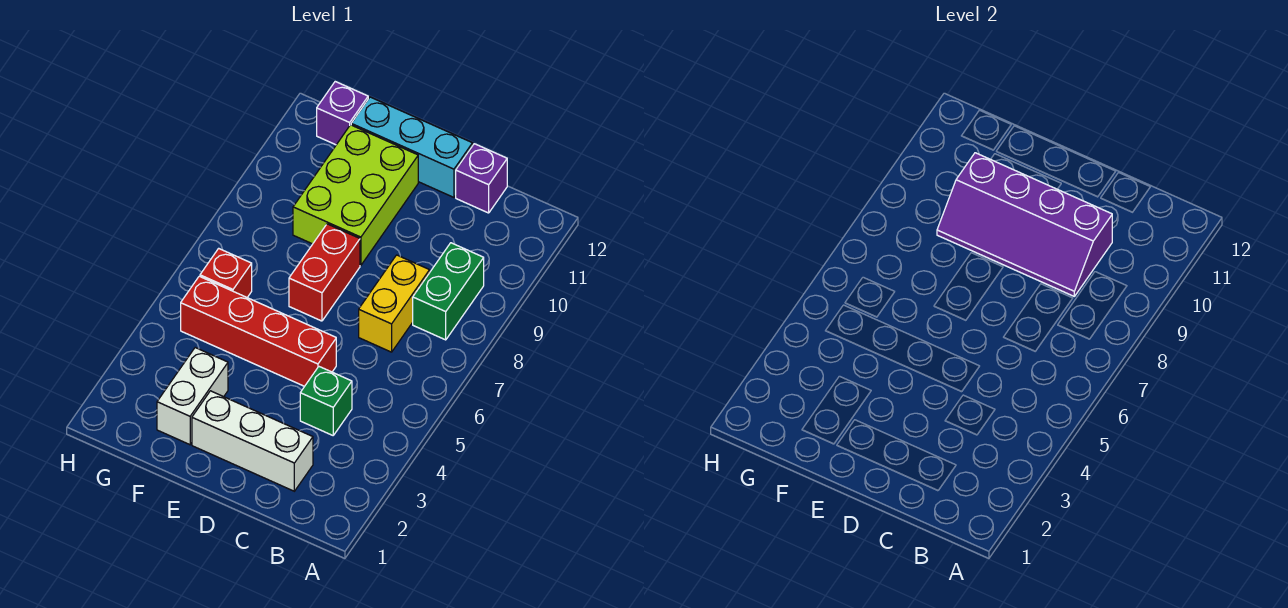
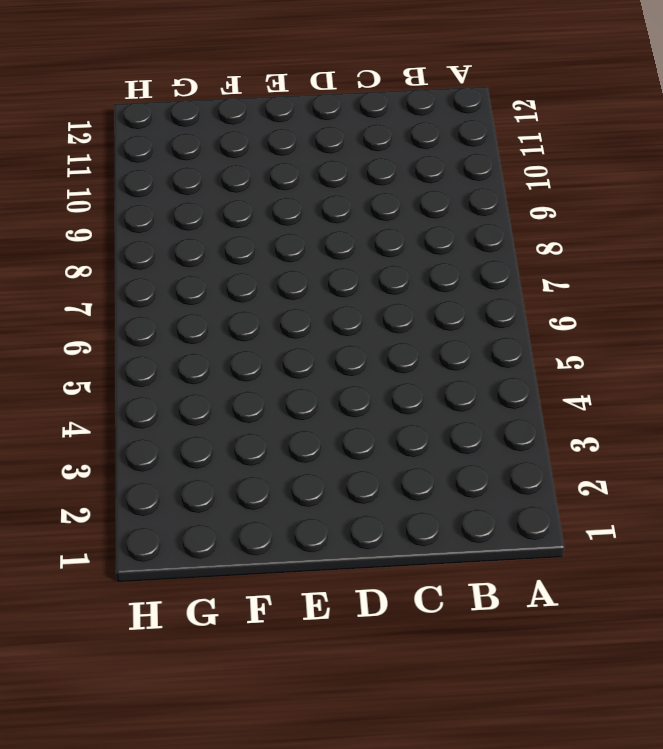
none -> green brick B8:B9 level 1
none -> white brick C2:E2 level 1
none -> green brick C4 level 1

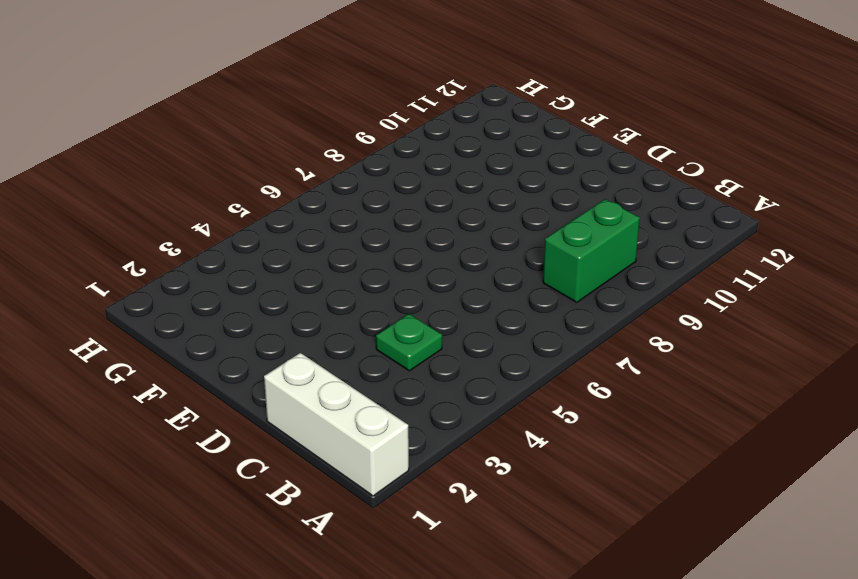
white brick A1:C1 level 1 -> white brick C2:E2 level 1
green plate C4 level 1 -> green brick C4 level 1
none -> yellow brick C7:C8 level 1
none -> purple brick C12 level 1
none -> red brick D5:G5 level 1

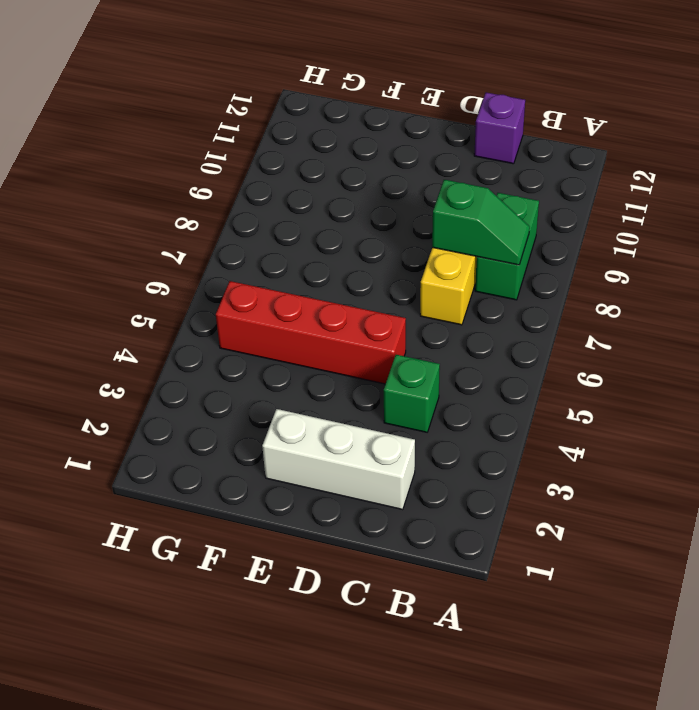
green slope B8:C8 level 2 top C -> none
none -> cyan brick D12:F12 level 1
none -> red brick E7:E8 level 1
none -> lime brick E9:F11 level 1

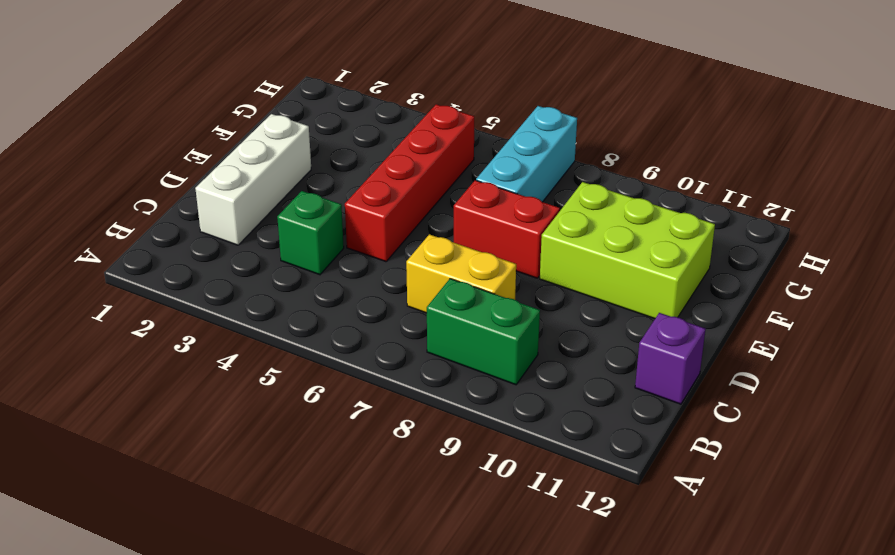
cyan brick F7:H7 level 1 -> cyan brick D12:F12 level 1
none -> white brick F2:F3 level 1
none -> red brick G6 level 1
none -> purple brick G12 level 1

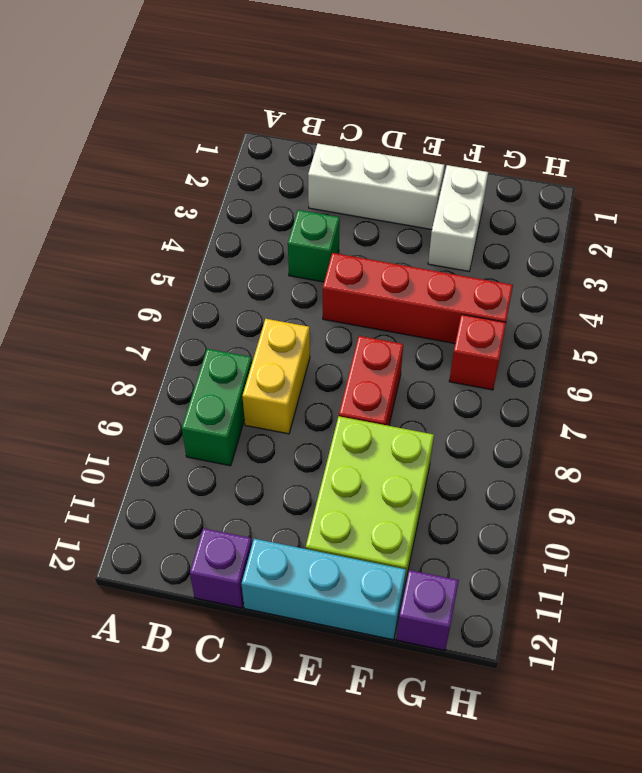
none -> purple slope C9:F10 level 2 top 10

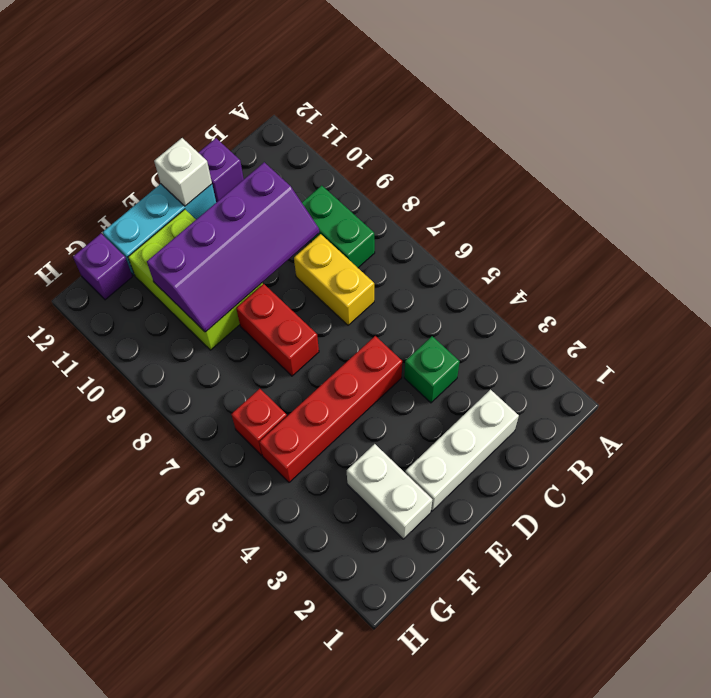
white brick D12 level 2 -> none

